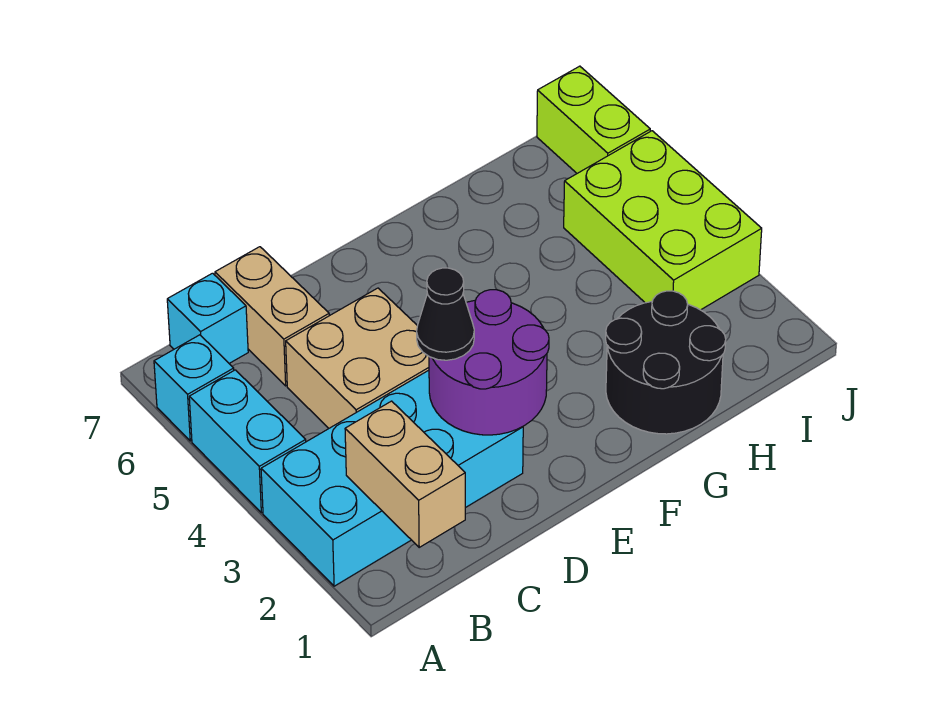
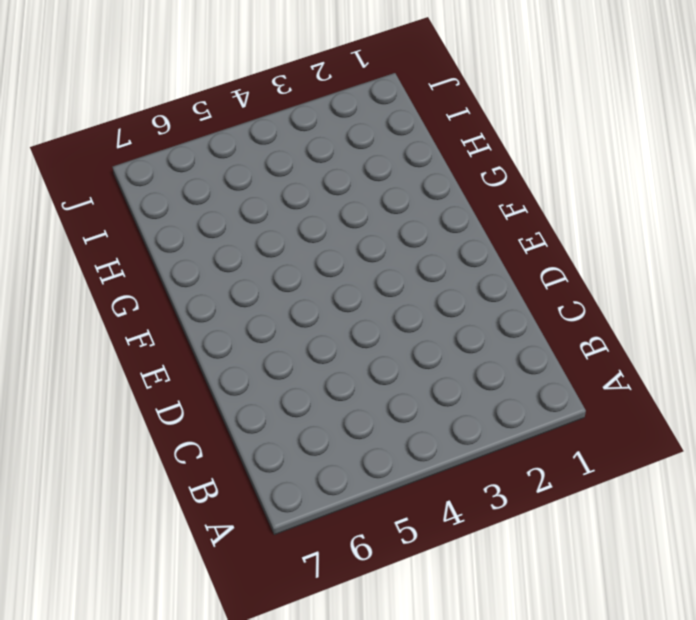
none -> cyan brick A2:D3 level 1
none -> cyan brick A4:A5 level 1
none -> cyan brick A6 level 1

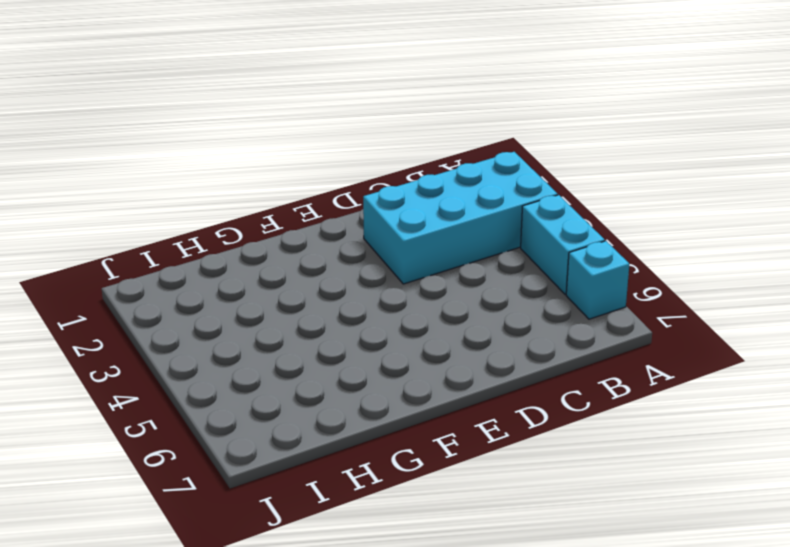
none -> cyan brick B7 level 1
none -> tan brick C4:D5 level 1
none -> tan brick C6:C7 level 1

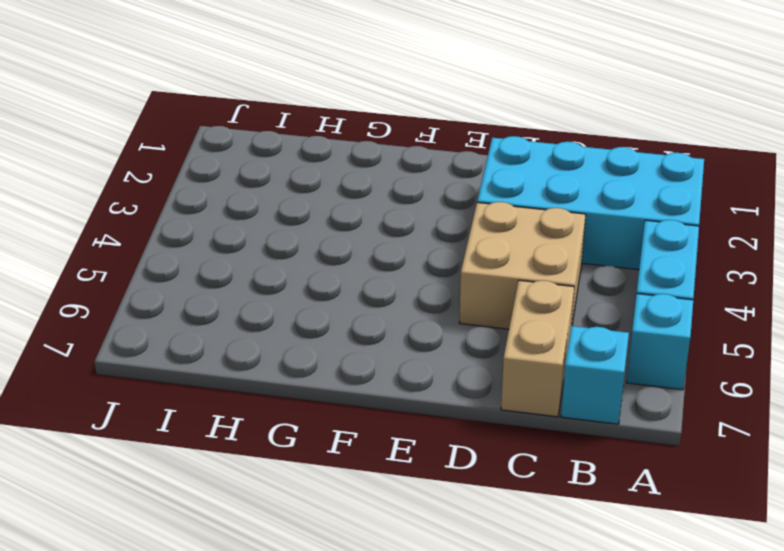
none -> black round brick G1:H2 level 1
none -> lime brick I3:J5 level 1
none -> lime brick J6:J7 level 1

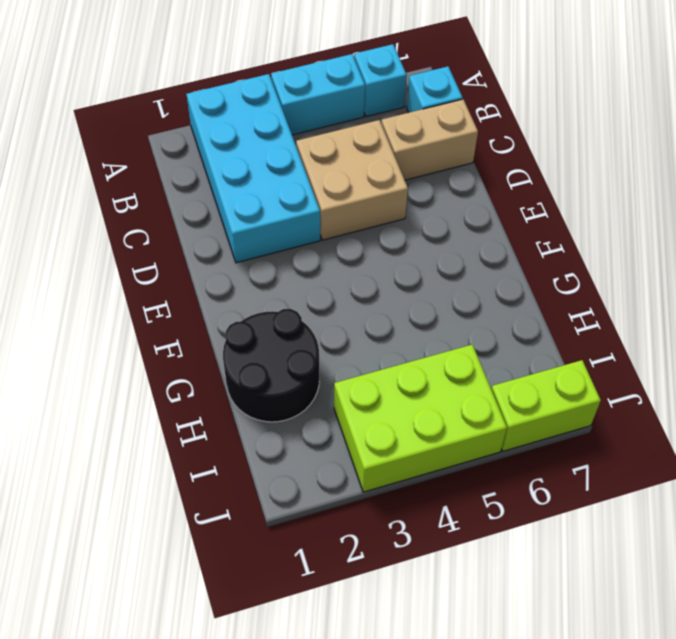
none -> tan brick B1:B2 level 2
none -> purple round brick D2:E3 level 2
none -> black cone D3 level 3

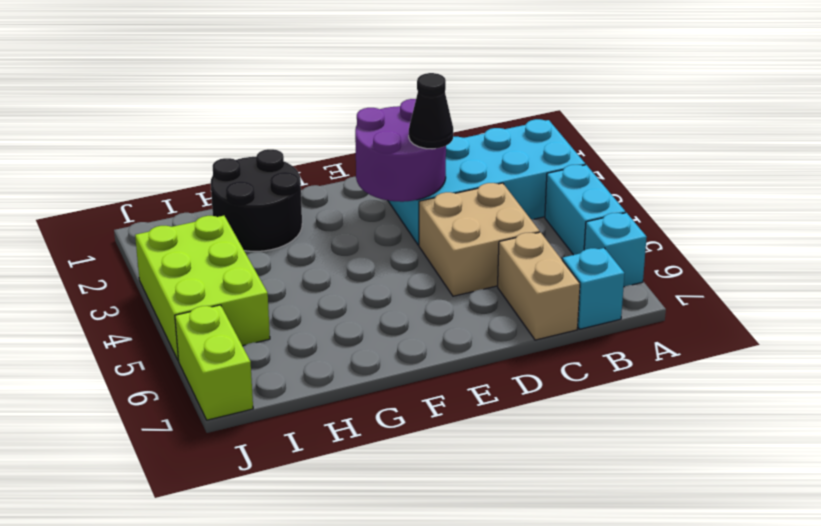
none -> tan brick B1:B2 level 2

